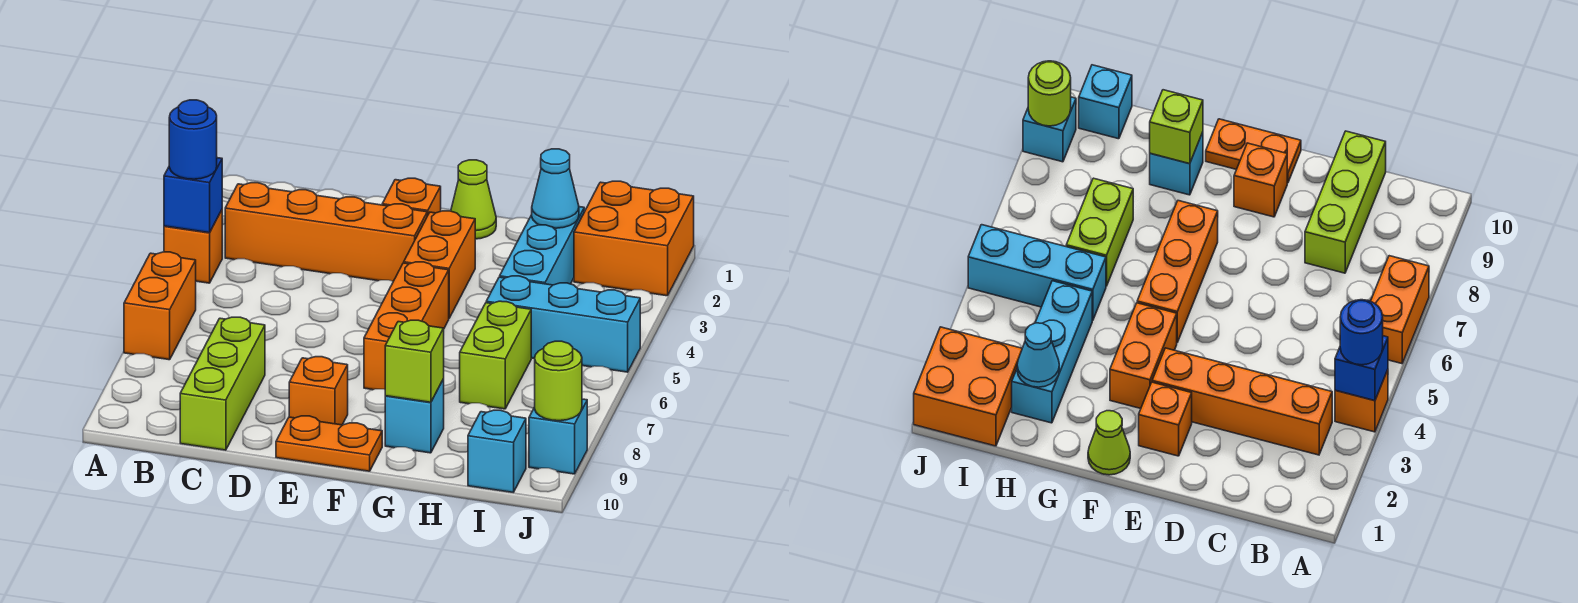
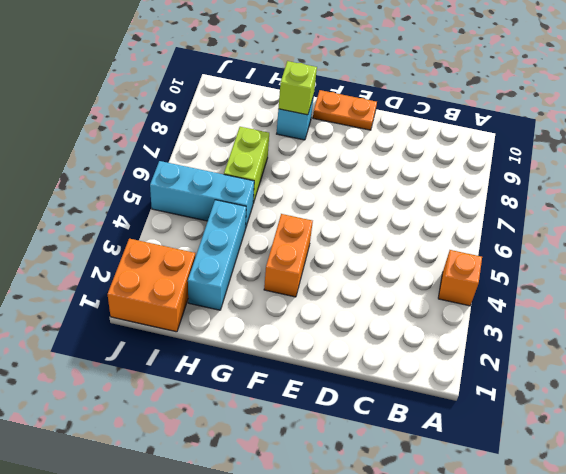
none -> orange brick A6:A7 level 1
none -> orange brick B3:E3 level 1
none -> lime brick C8:C10 level 1

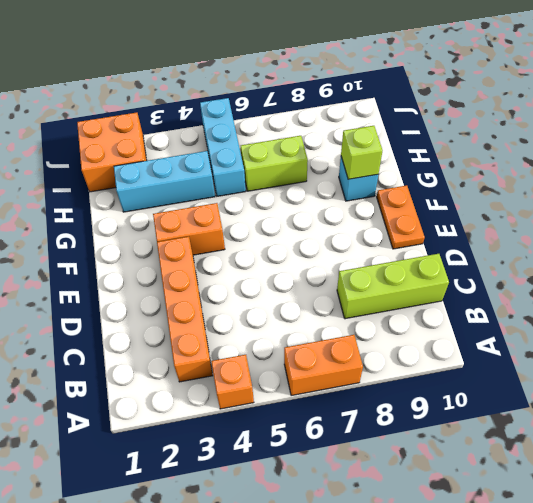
none -> orange brick E2 level 1
none -> orange brick E9 level 1
none -> lime cone F1 level 1

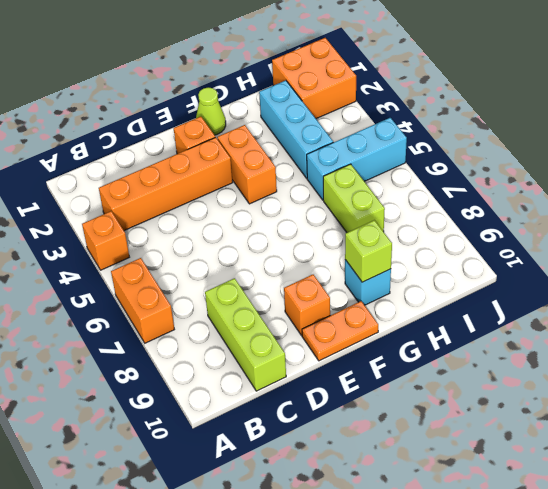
none -> orange brick F5:F7 level 1
none -> cyan brick I10 level 1
none -> cyan brick J9 level 1

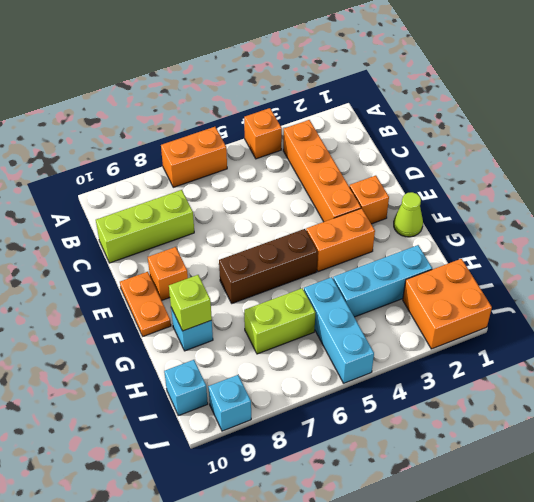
brown brick F5:F7 level 1 -> orange brick F5:F7 level 1
none -> blue brick A4 level 2
none -> cyan cone H2 level 2
none -> lime round brick J9 level 2

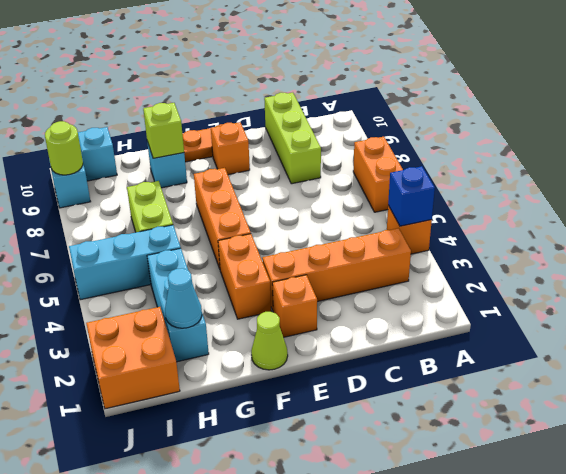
none -> blue round brick A4 level 3

